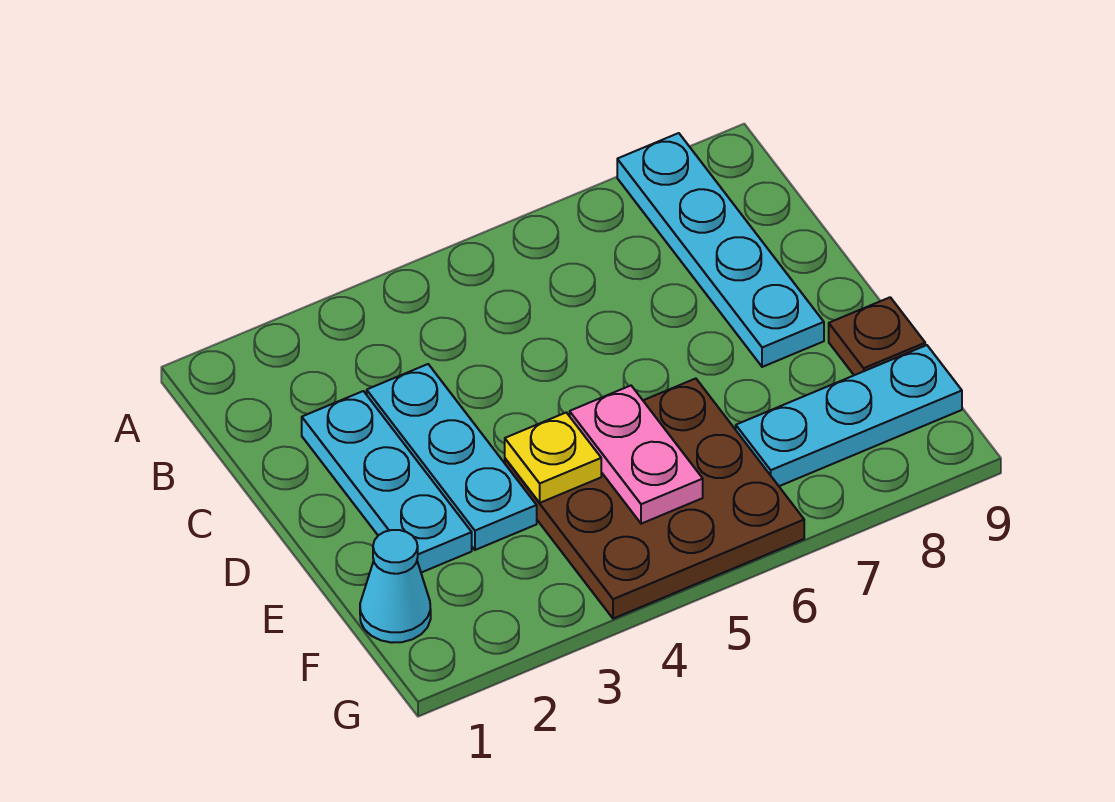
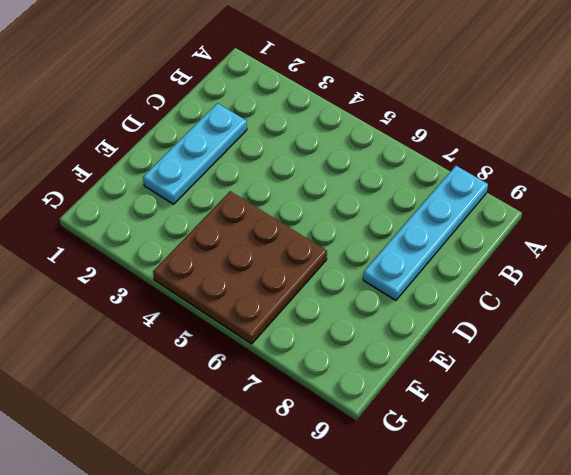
none -> cyan plate C3:E3 level 1
none -> brown plate E9 level 1

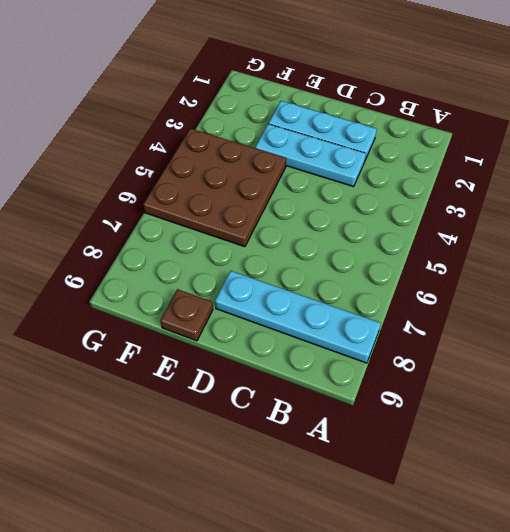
none -> cyan cone F1 level 1
none -> cyan plate F7:F9 level 1

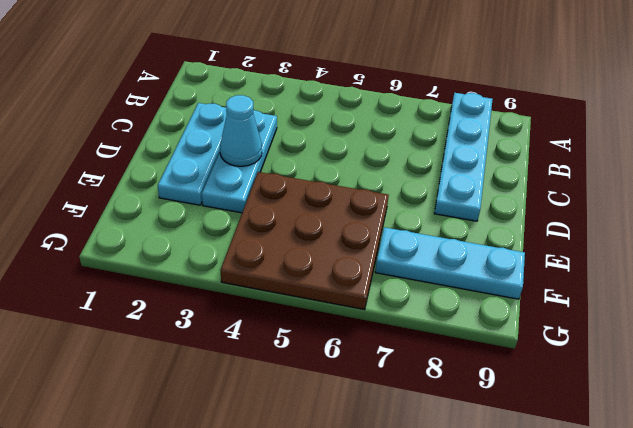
cyan cone D3 level 2 -> cyan cone F1 level 1
none -> brown plate E9 level 1
none -> yellow plate E4 level 2

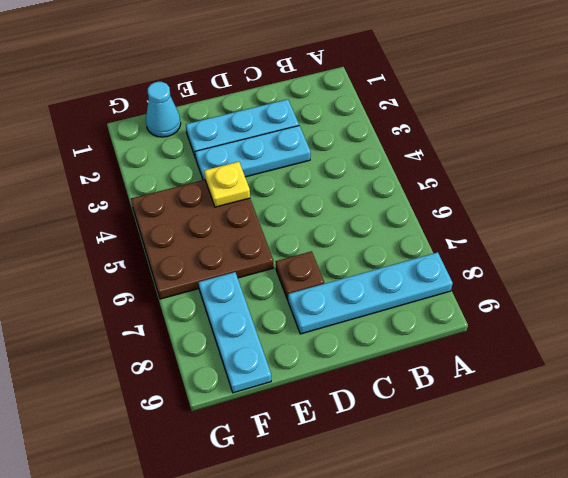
brown plate D7 level 1 -> brown plate E9 level 1
none -> pink plate E5:F5 level 2

